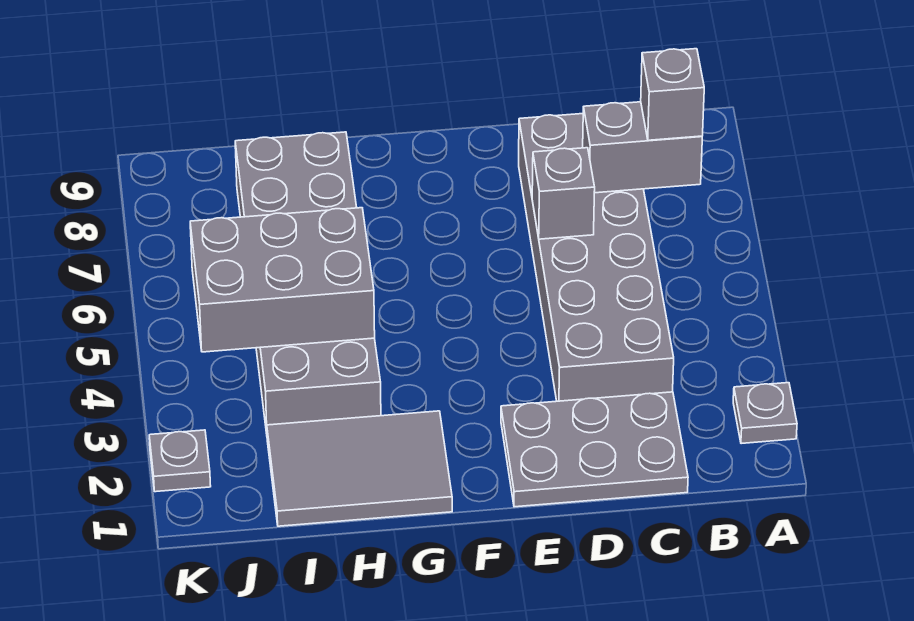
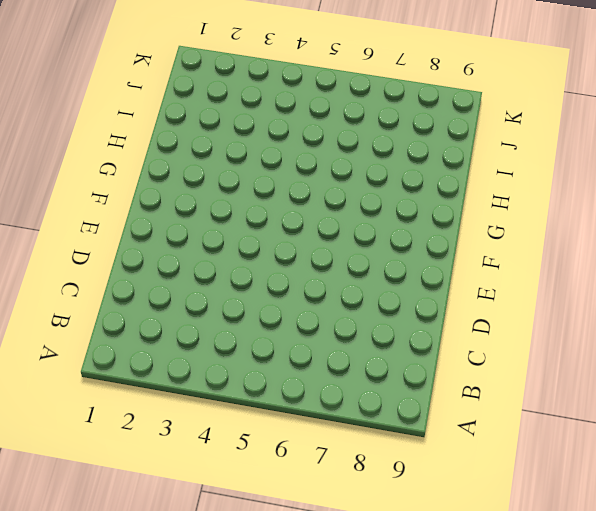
none -> grey plate A2 level 1
none -> grey plate C1:E2 level 1

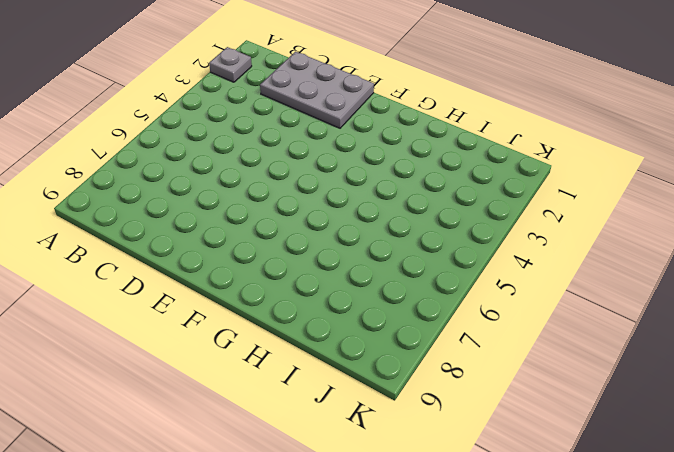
none -> grey brick C3:D8 level 1
none -> grey tile G1:I2 level 1

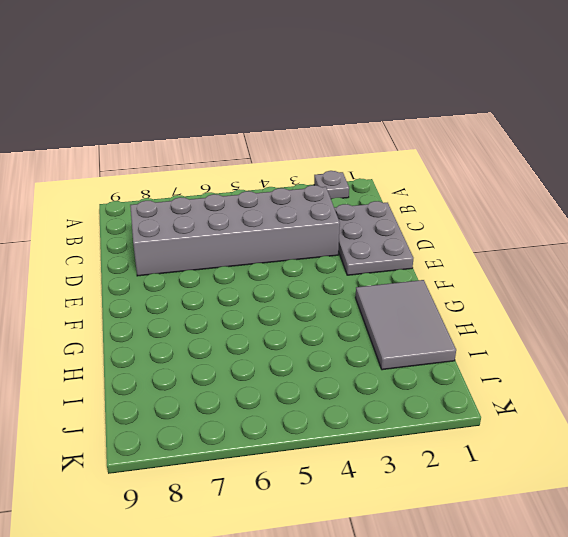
none -> grey brick H3:I8 level 1
none -> grey plate K2 level 1

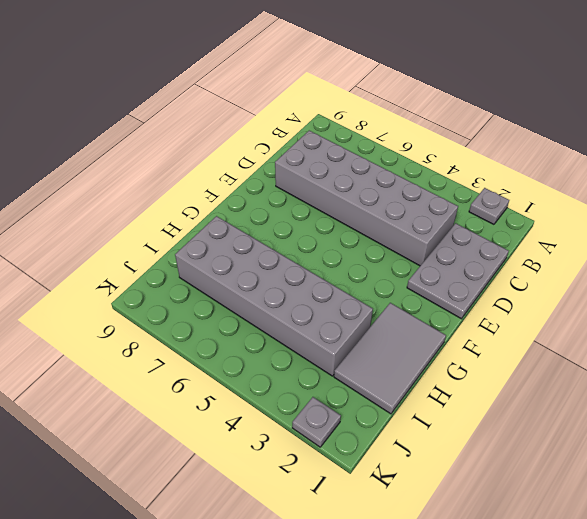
none -> grey brick B7:C7 level 2
none -> grey brick D6 level 2

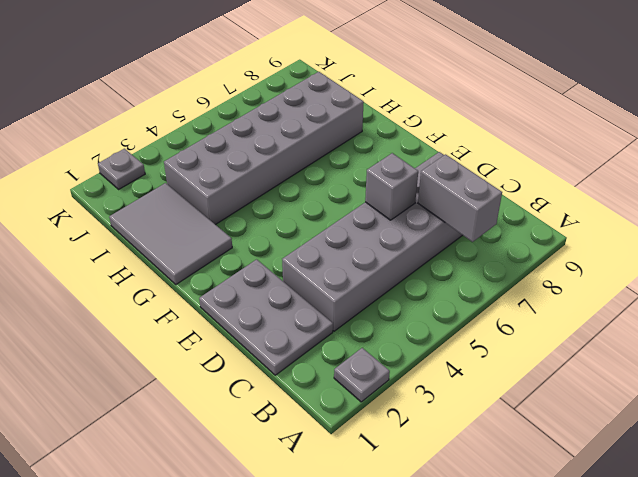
none -> grey brick H4:J5 level 2
none -> grey brick B7 level 3

